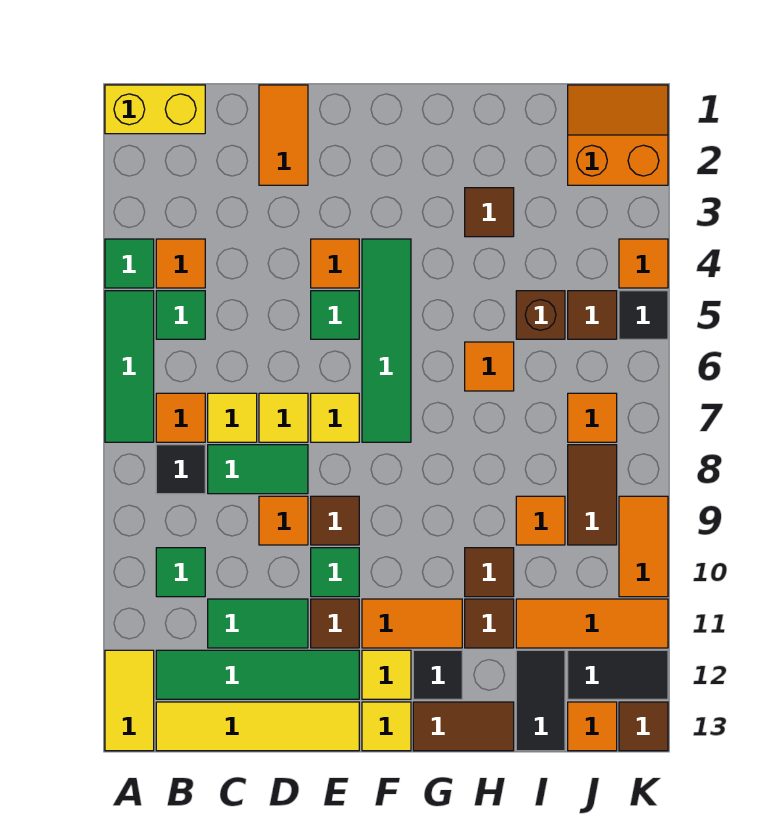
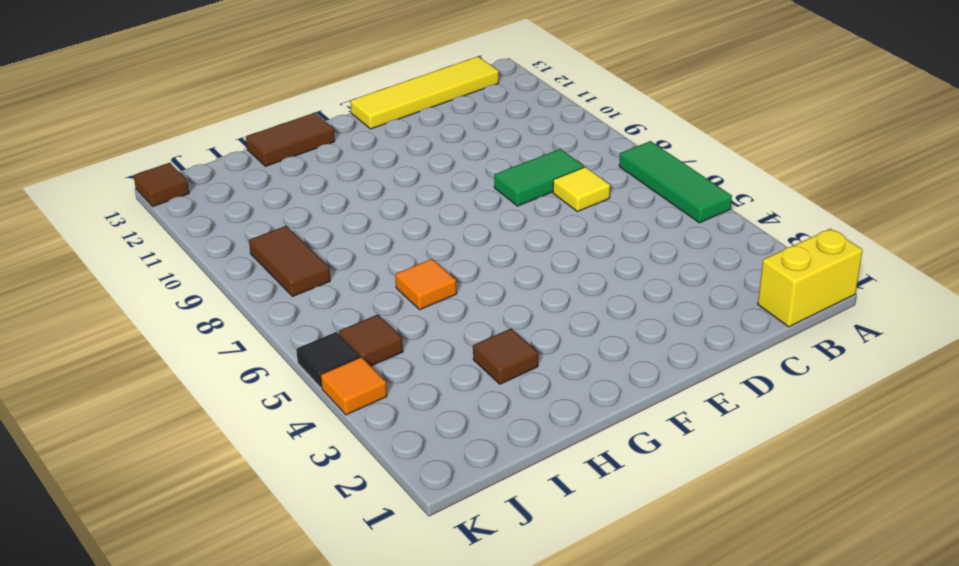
none -> green tile A4 level 1
none -> yellow tile A12:A13 level 1
none -> orange tile B4 level 1
none -> green tile B5 level 1

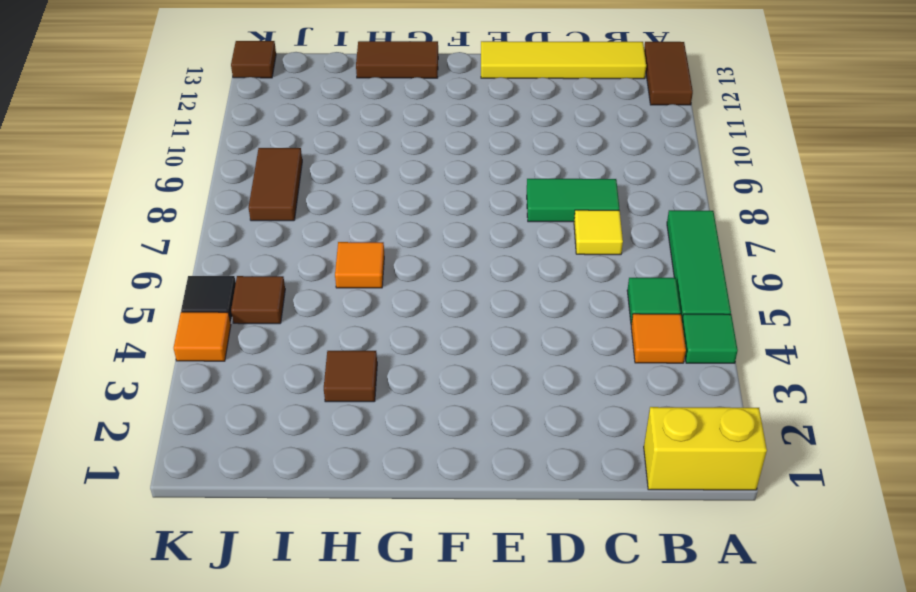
brown tile A12:A13 level 1 -> yellow tile A12:A13 level 1
none -> orange tile B7 level 1
none -> black tile B8 level 1
none -> green tile B10 level 1
none -> green tile B12:E12 level 1

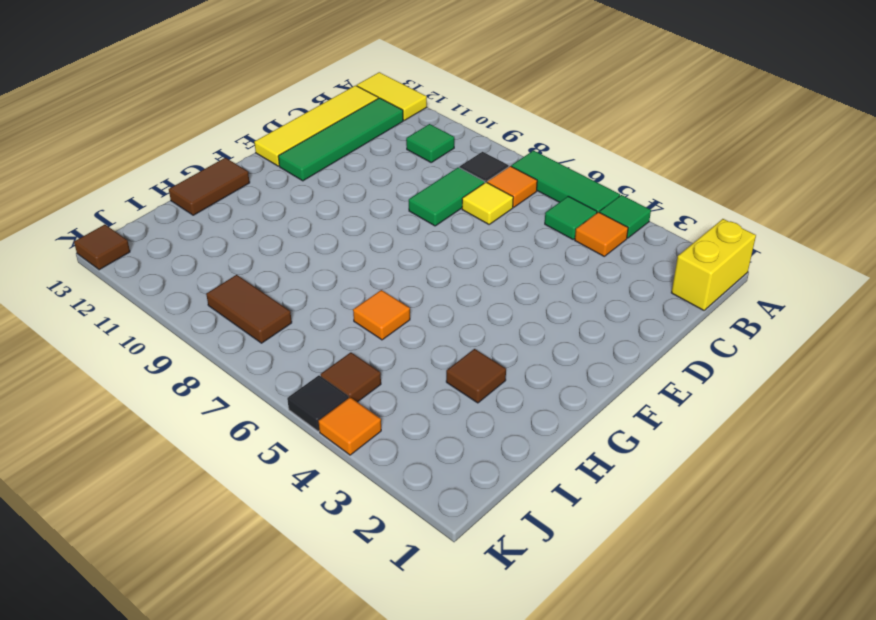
none -> green tile C11:D11 level 1
none -> orange tile D1:D2 level 1
none -> yellow tile D7 level 1
none -> orange tile D9 level 1

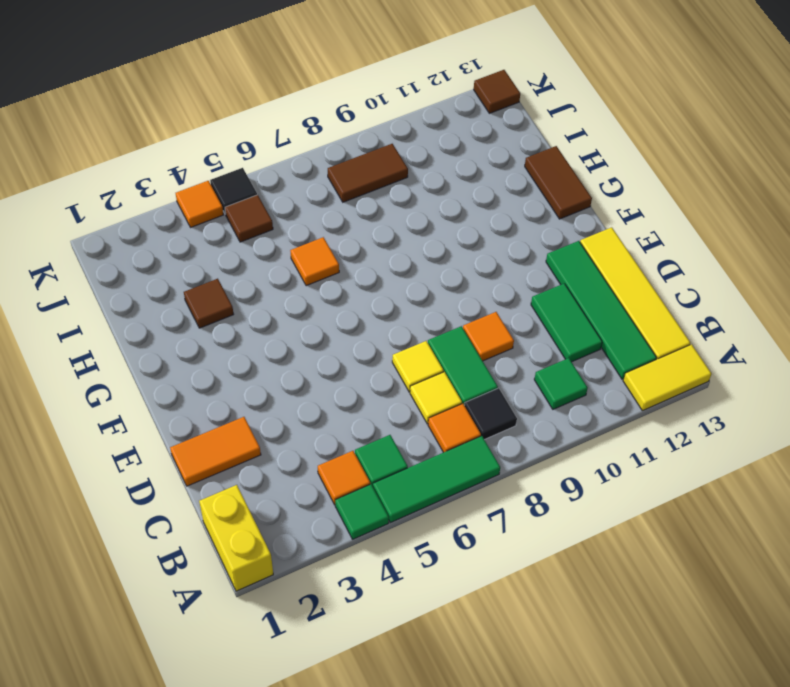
none -> orange tile E4 level 1
none -> green tile E5 level 1
none -> yellow tile E7 level 1
none -> brown tile E9 level 1

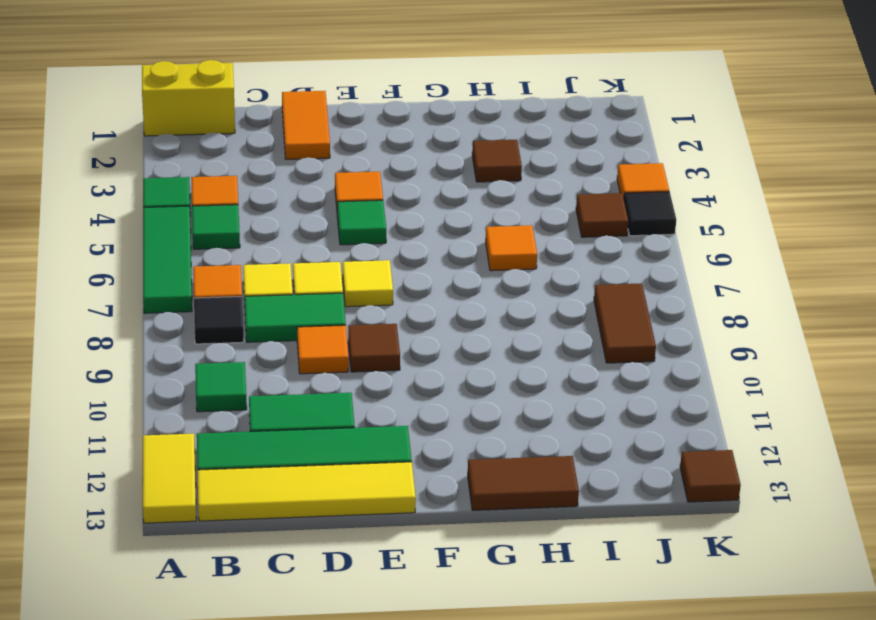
none -> green tile E10 level 1
none -> brown tile E11 level 1
none -> green tile F4:F7 level 1
none -> orange tile F11:G11 level 1

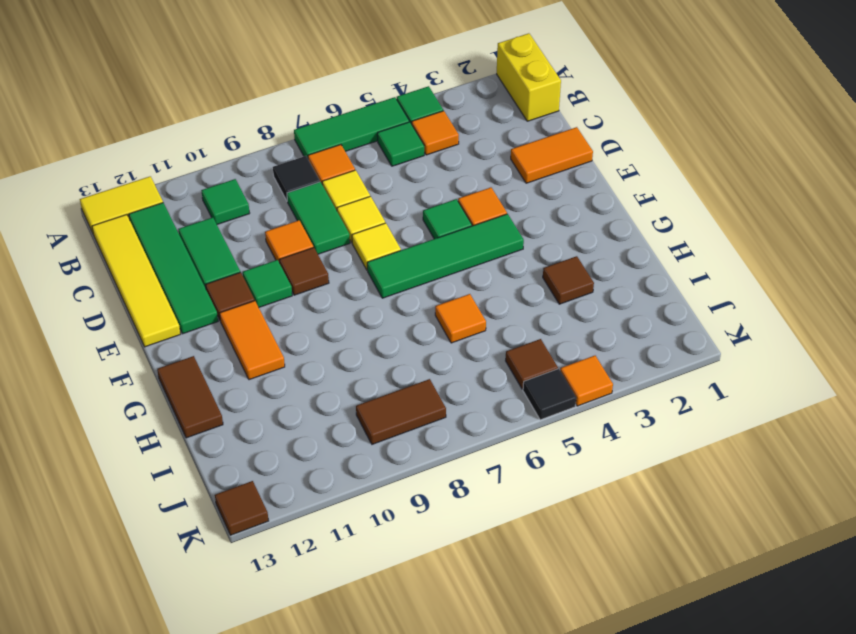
none -> yellow tile F12 level 1
none -> yellow tile F13 level 1
none -> black tile G12 level 1
none -> brown tile H10 level 1

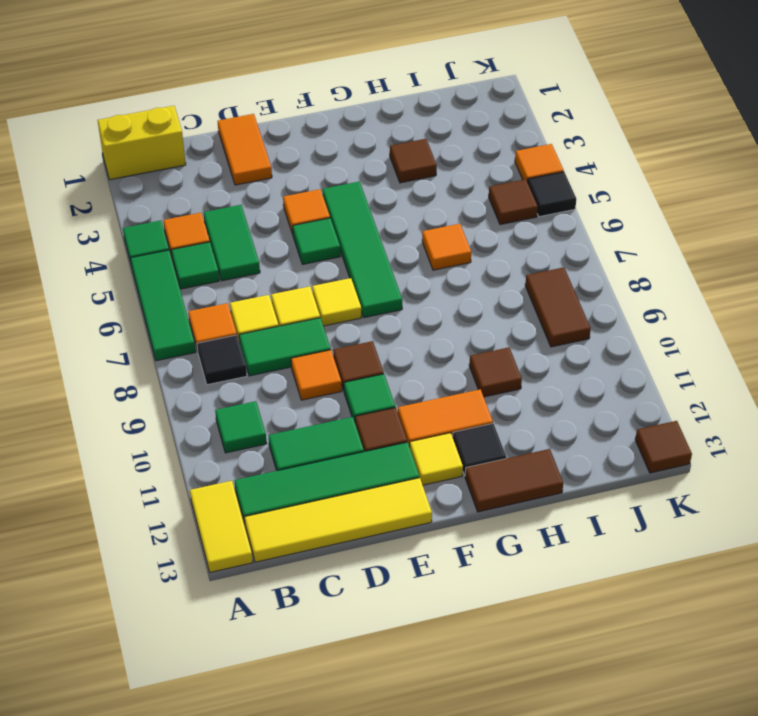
green tile C4:C5 level 1 -> none
none -> yellow tile F13 level 1
none -> brown tile H11 level 1
none -> brown brick I5 level 1
none -> orange tile I9 level 1

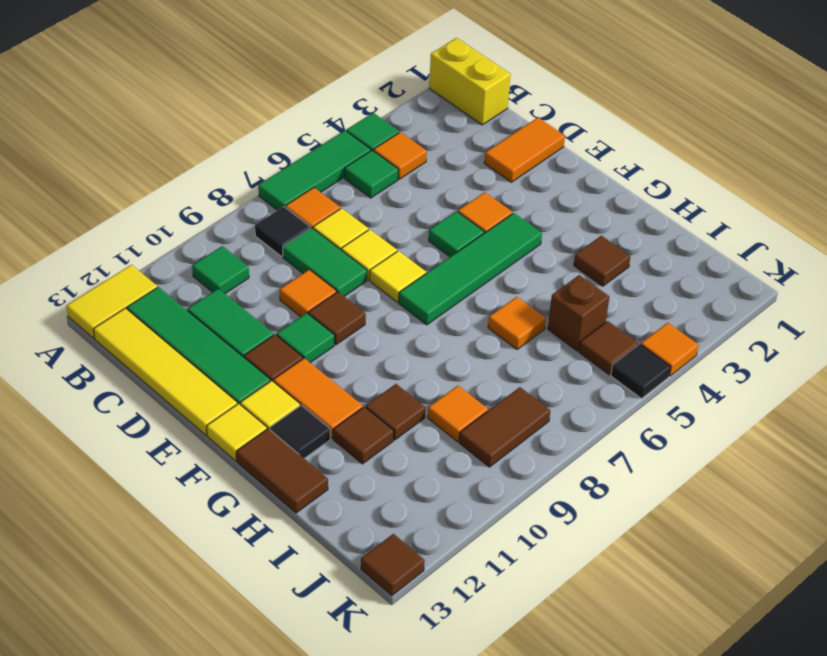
none -> orange tile I11:K11 level 1
none -> black tile I12:I13 level 1
none -> orange slope J1:K2 level 1 top 2
none -> orange tile J7 level 1

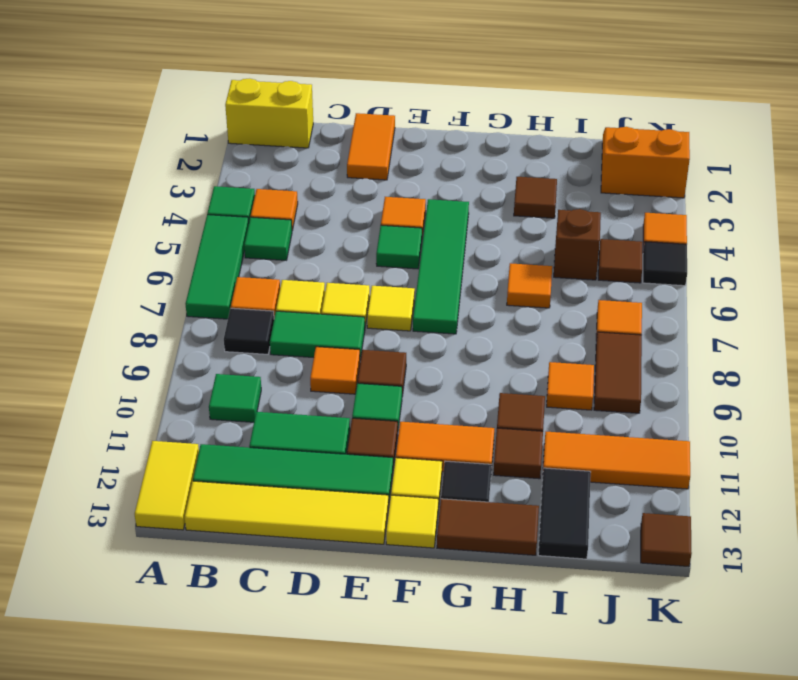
none -> black tile J12:K12 level 1
none -> orange tile J13 level 1
none -> orange tile K9:K10 level 1

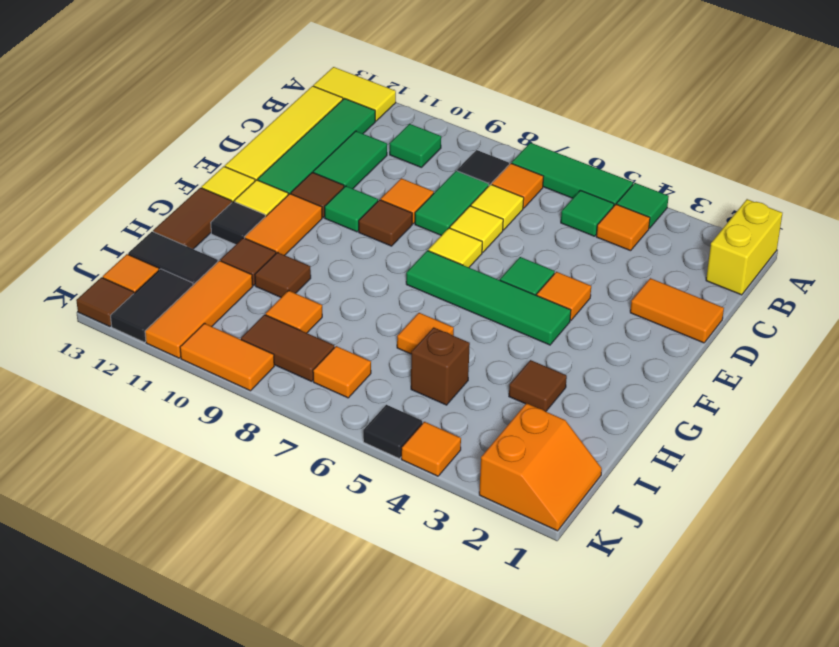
none -> brown tile J5 level 1

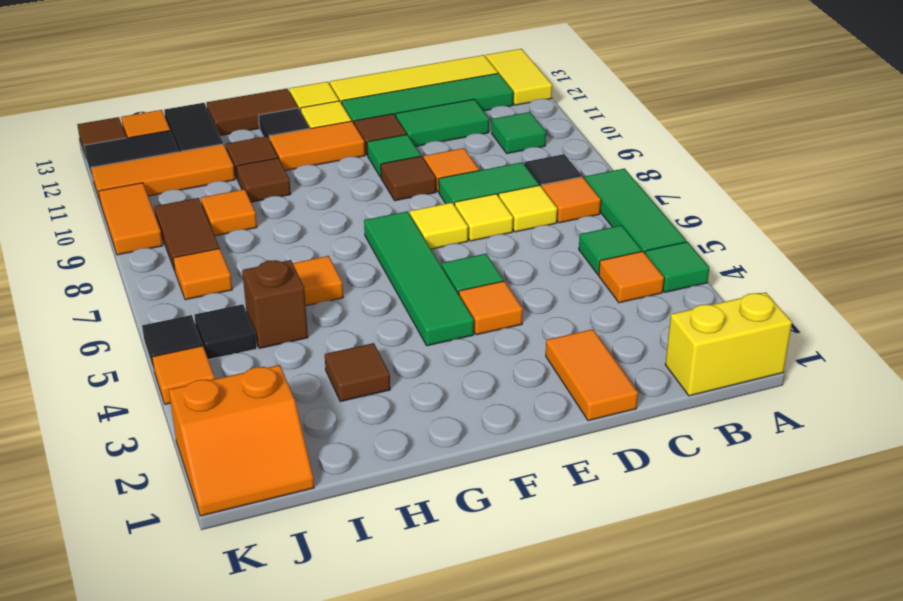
black tile J5 level 1 -> brown tile J5 level 1

